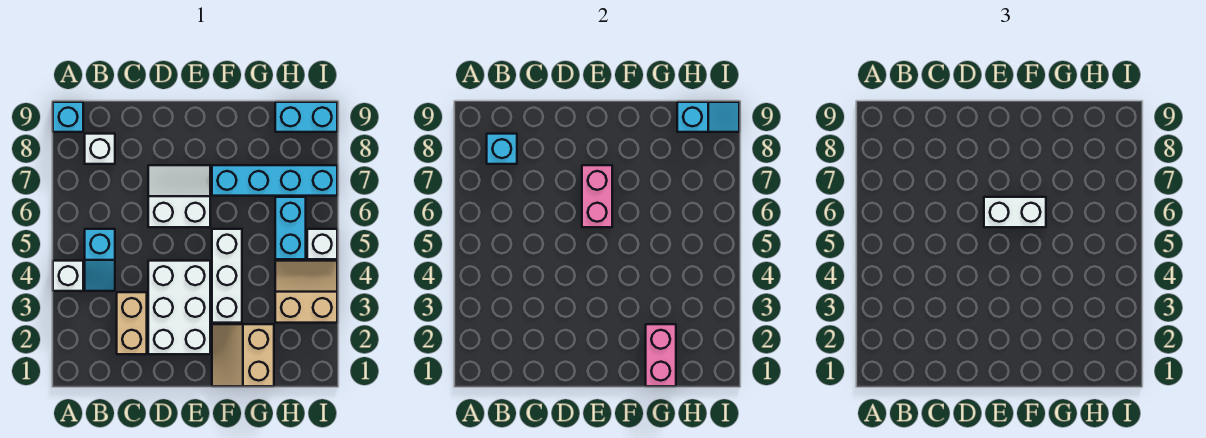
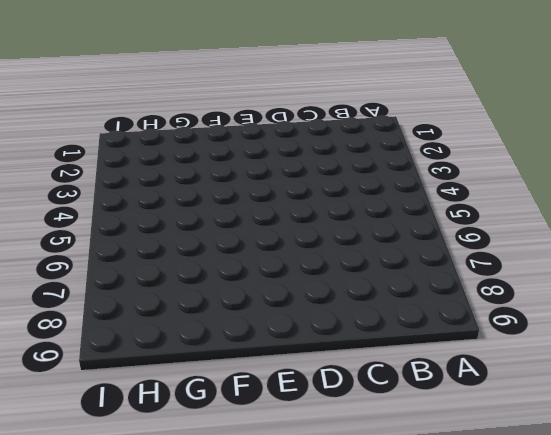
none -> white brick A4 level 1
none -> cyan brick A9 level 1
none -> cyan slope B4:B5 level 1 top 5

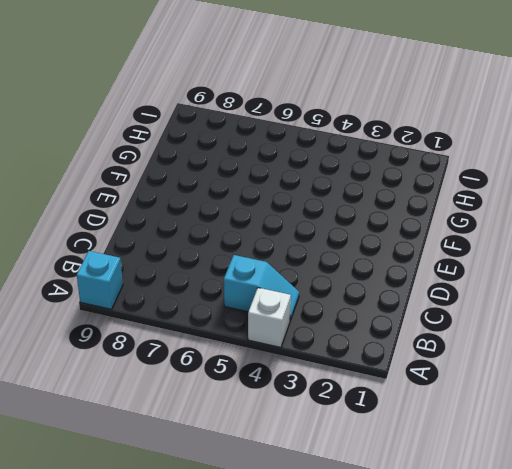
none -> white brick B8 level 1
none -> tan brick C2:C3 level 1
none -> white brick D2:E4 level 1

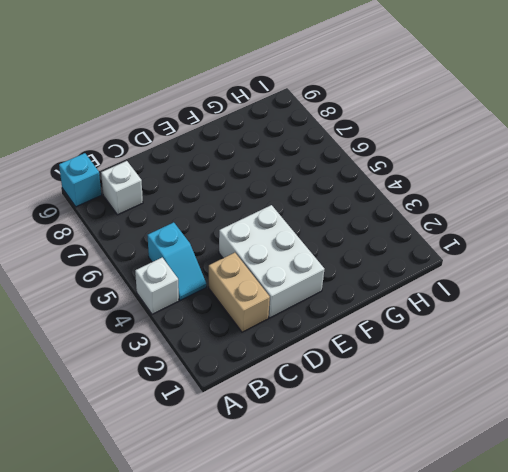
none -> white slope D6:E7 level 1 top 6
none -> tan slope F1:G2 level 1 top G
none -> white brick F3:F5 level 1

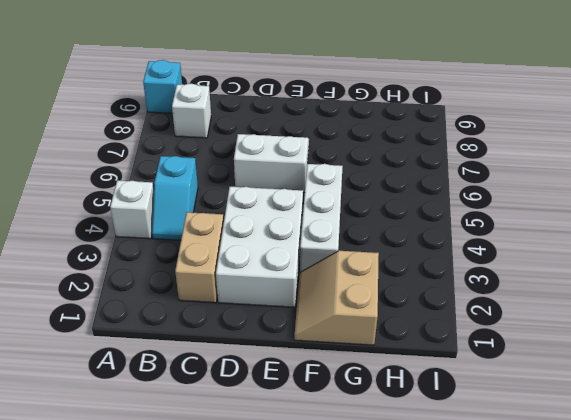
none -> cyan brick F7:I7 level 1
none -> tan slope H3:I4 level 1 top 3
none -> cyan brick H5:H6 level 1

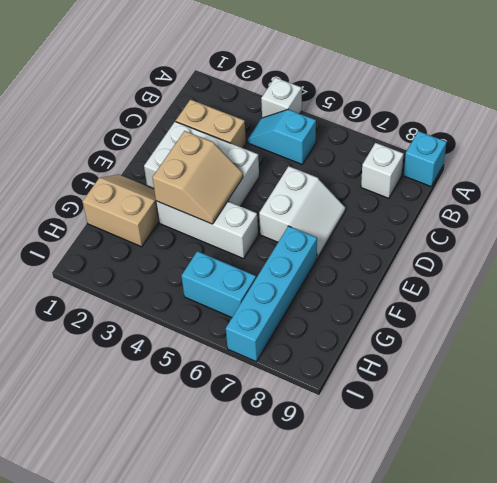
tan slope E3:F4 level 2 top 3 -> tan slope H3:I4 level 1 top 3
none -> cyan brick H9:I9 level 1
none -> white brick I5 level 1
none -> cyan brick B8 level 2

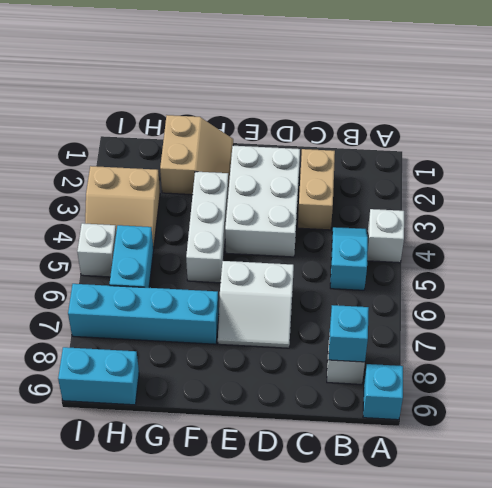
none -> pink brick E6:E7 level 2
none -> pink brick G1:G2 level 2
none -> cyan slope H9:I9 level 2 top H

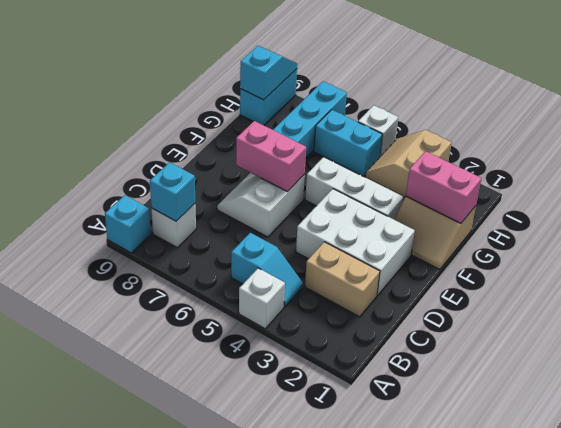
none -> white brick E6:F6 level 3

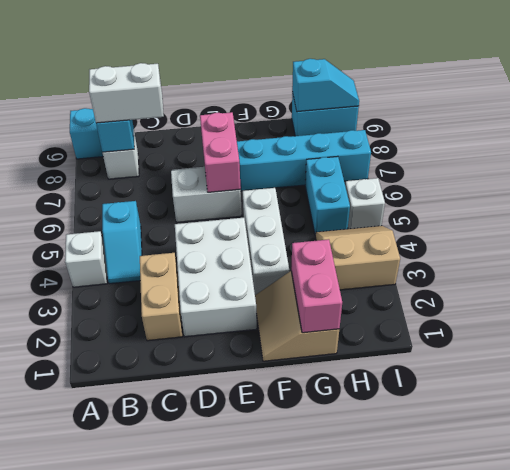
white brick B8:C8 level 3 -> white brick E6:F6 level 3

